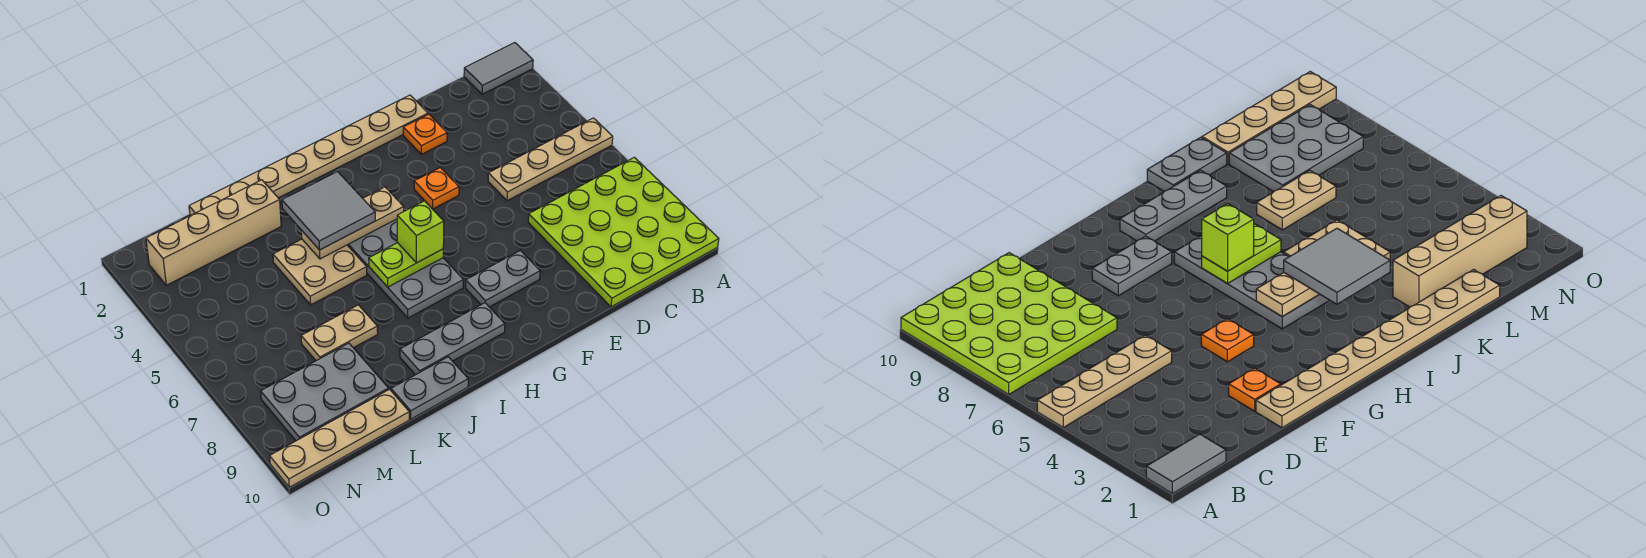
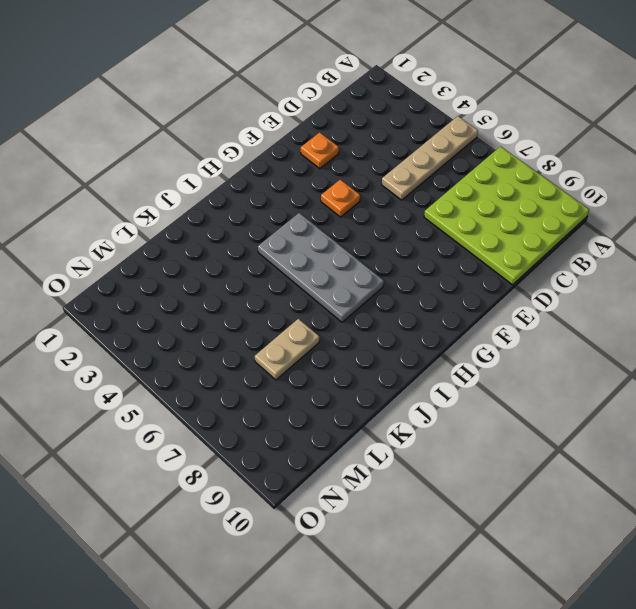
none -> grey tile A1:B1 level 1
none -> tan plate E1:L1 level 1
none -> grey plate F8:G8 level 1

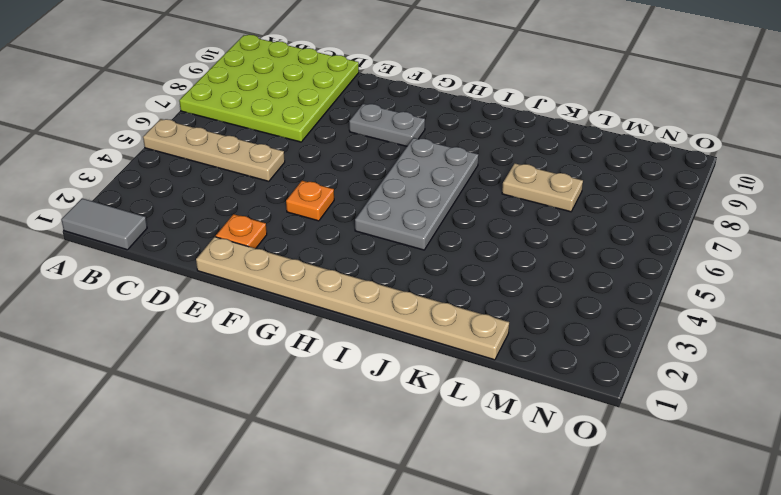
none -> grey plate H9:J9 level 1
none -> tan plate J4:K5 level 1
none -> grey plate J10:K10 level 1

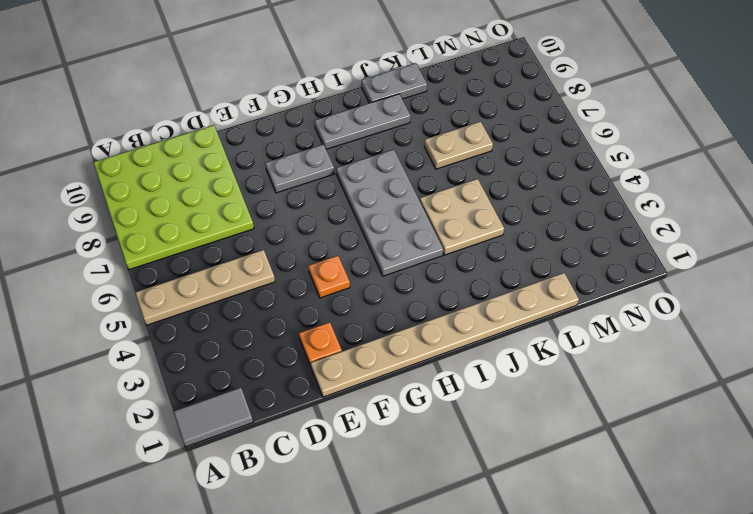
none -> tan brick K2:N2 level 1
none -> grey plate L8:N9 level 1
none -> tan plate L10:O10 level 1

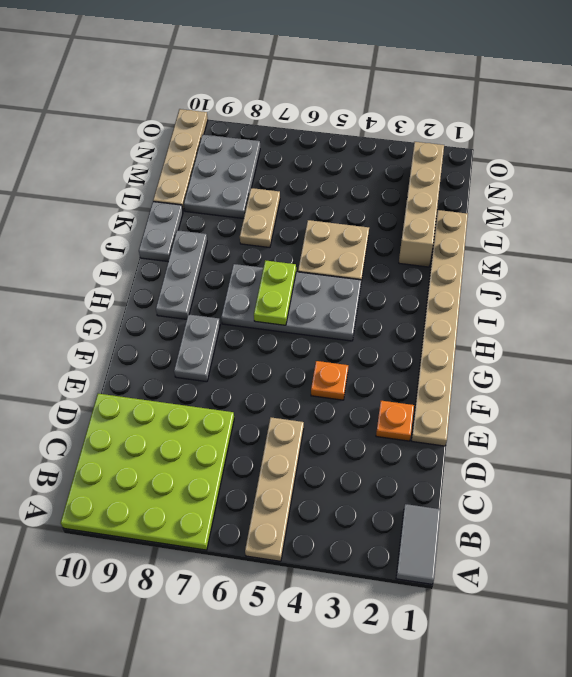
none -> tan plate H4:J4 level 2
none -> lime brick H6 level 3
none -> grey tile I3:J4 level 3

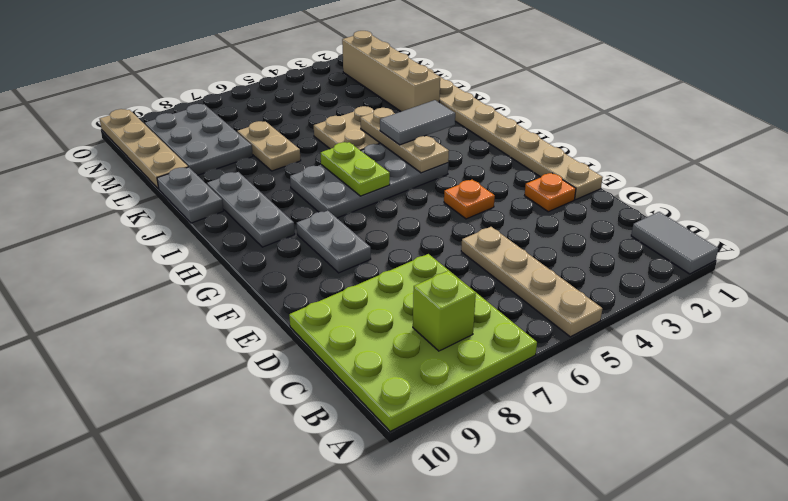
lime brick B8 level 2 -> lime brick H6 level 3
grey tile I3:I4 level 3 -> grey tile I3:J4 level 3

